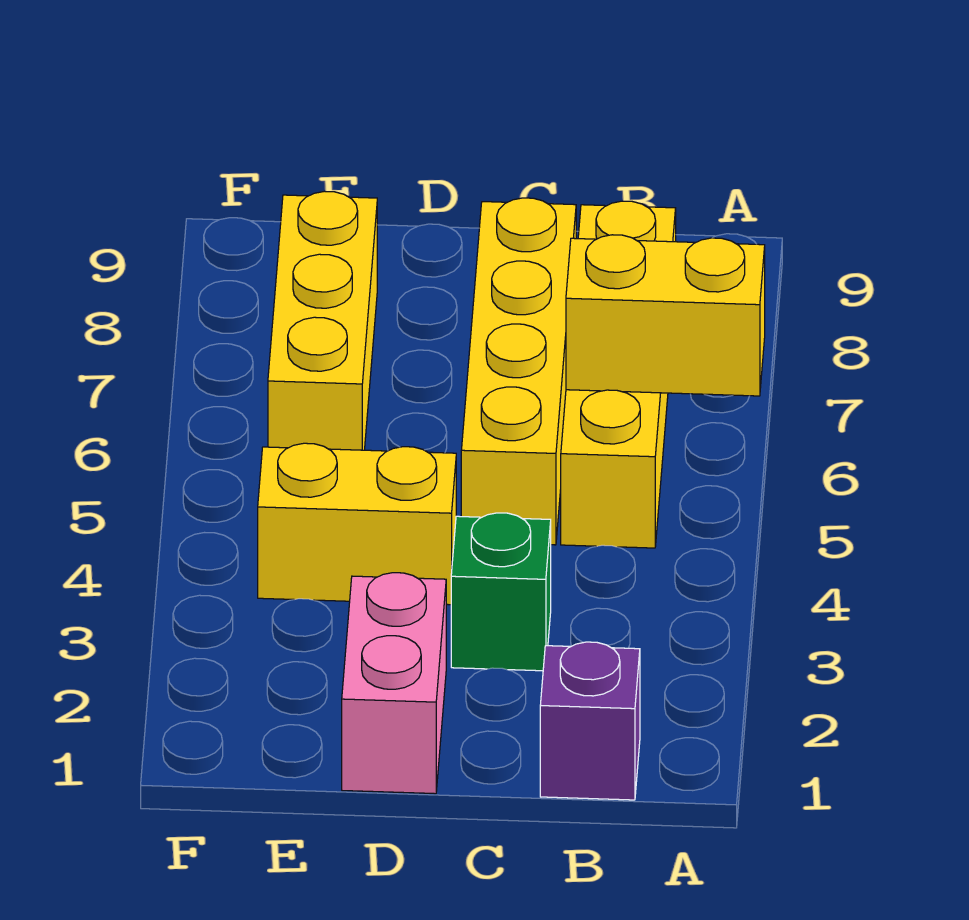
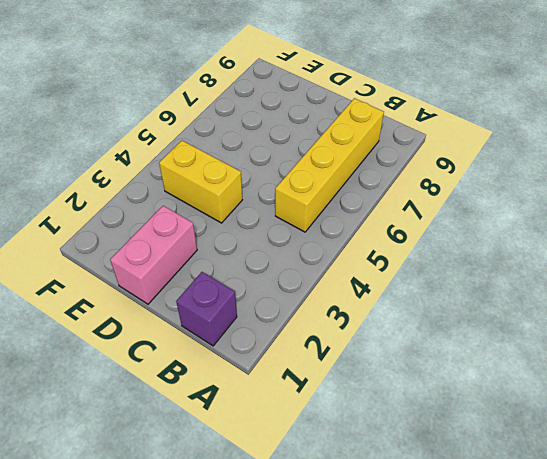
none -> green brick C3 level 1
none -> yellow brick C5:C8 level 1

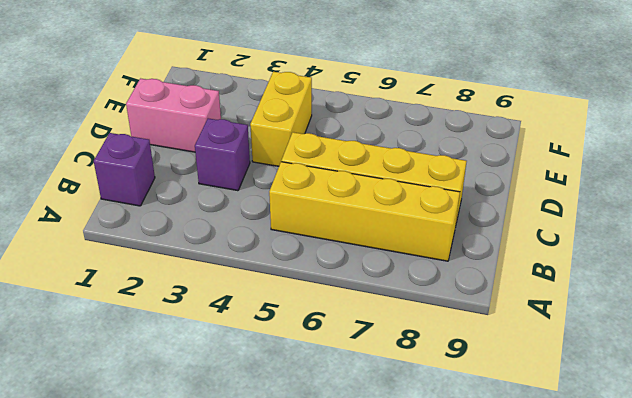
purple brick C3 level 1 -> green brick C3 level 1
none -> yellow brick E6:E8 level 1
none -> yellow brick A6:B6 level 2

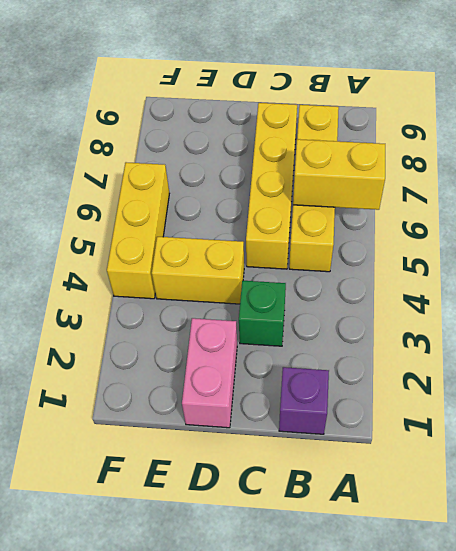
yellow brick F4:F6 level 1 -> yellow brick E6:E8 level 1

